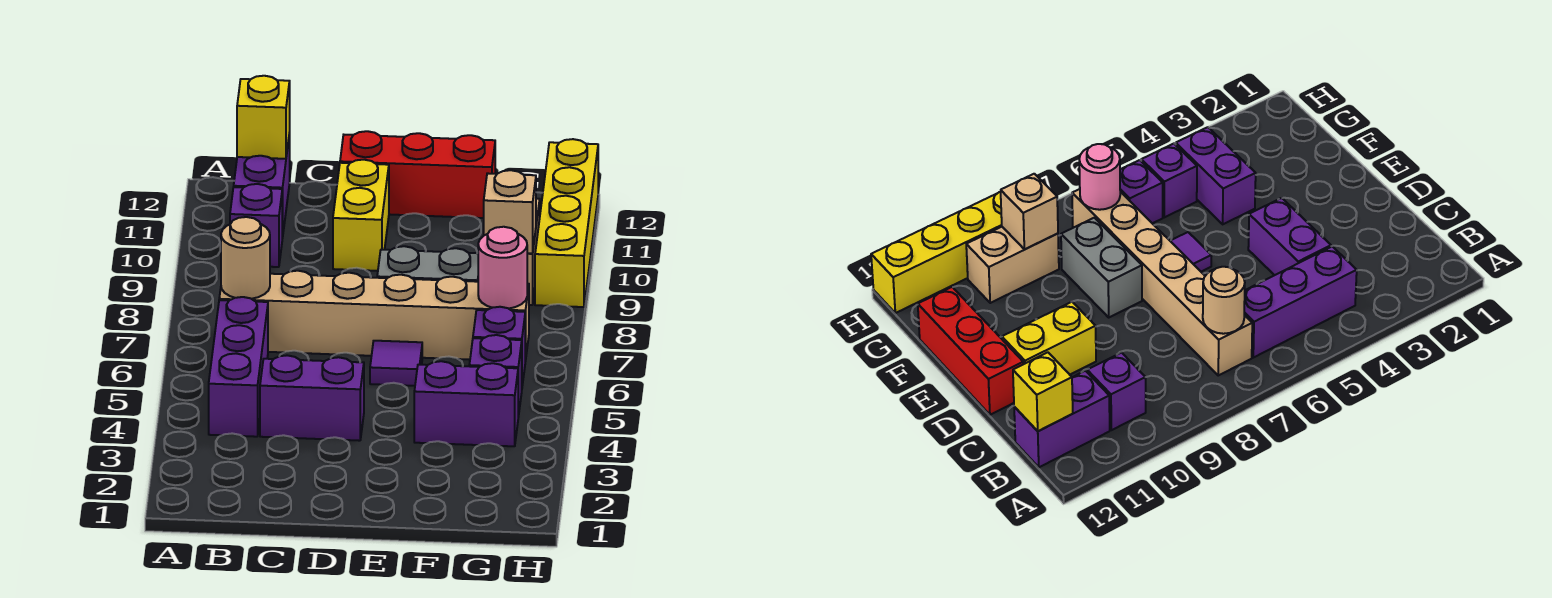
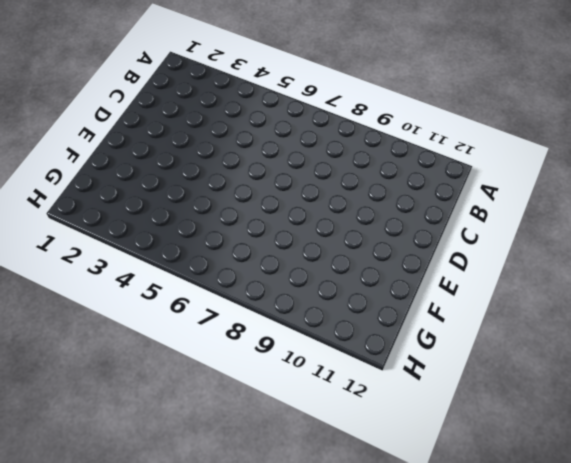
none -> purple brick B4:B6 level 1
none -> tan brick B7:G7 level 1
none -> purple brick B10 level 1

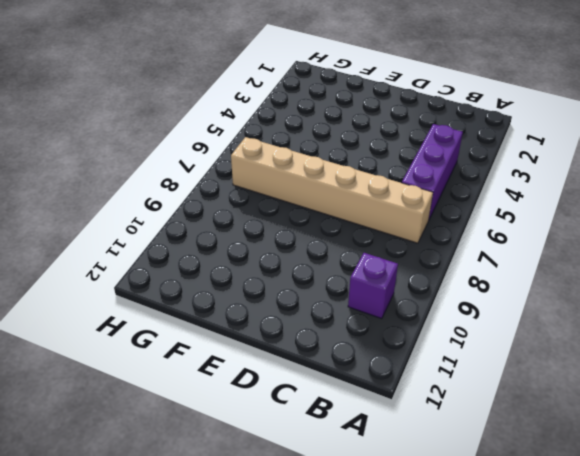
none -> purple brick B11:B12 level 1
none -> purple brick C4:D4 level 1
none -> yellow brick D10:D11 level 1

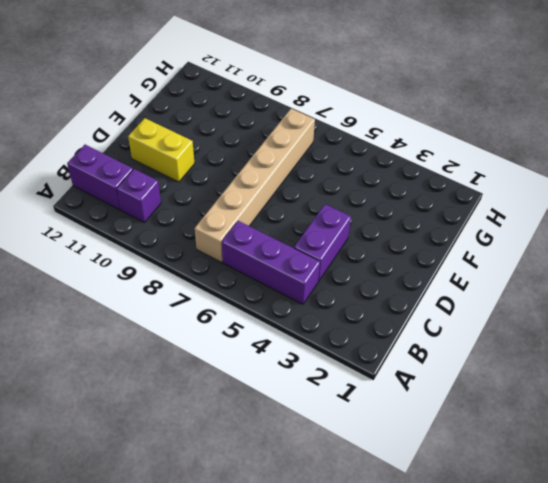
none -> red brick D12:F12 level 1
none -> purple tile E6 level 1
none -> grey brick E8:F8 level 1

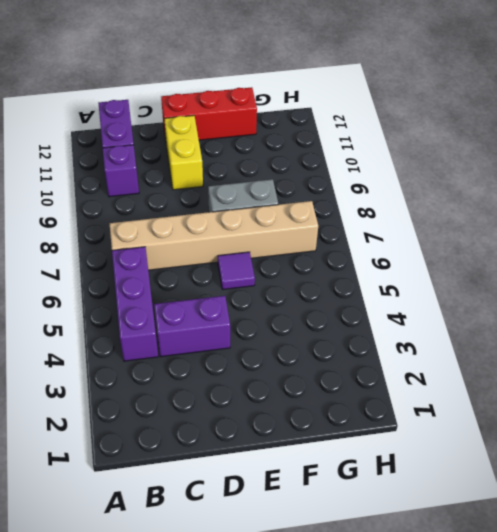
none -> purple brick F4:G4 level 1
none -> purple brick G5 level 1
none -> purple brick G6 level 1

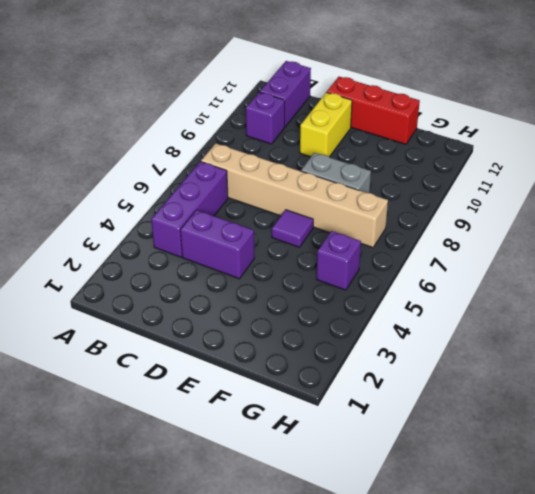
none -> purple brick F4:G4 level 1
none -> purple brick G6 level 1
none -> tan brick G9:G10 level 1

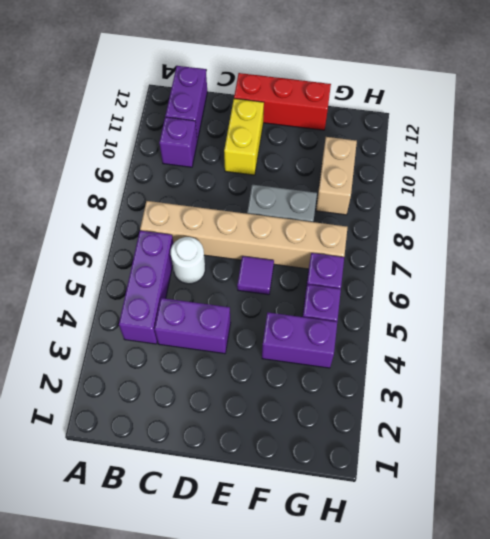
white round brick C6 level 1 -> none
none -> yellow brick H9:H12 level 1
none -> tan round brick B7 level 2
none -> yellow brick B12 level 2

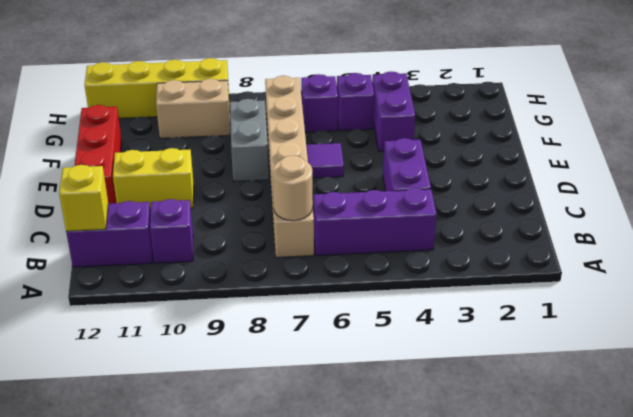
none -> pink round brick G7 level 2
none -> tan brick G9 level 2

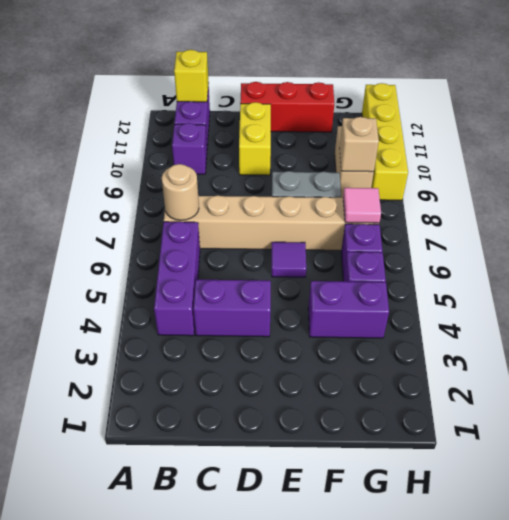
pink tile G7 level 2 -> pink round brick G7 level 2

